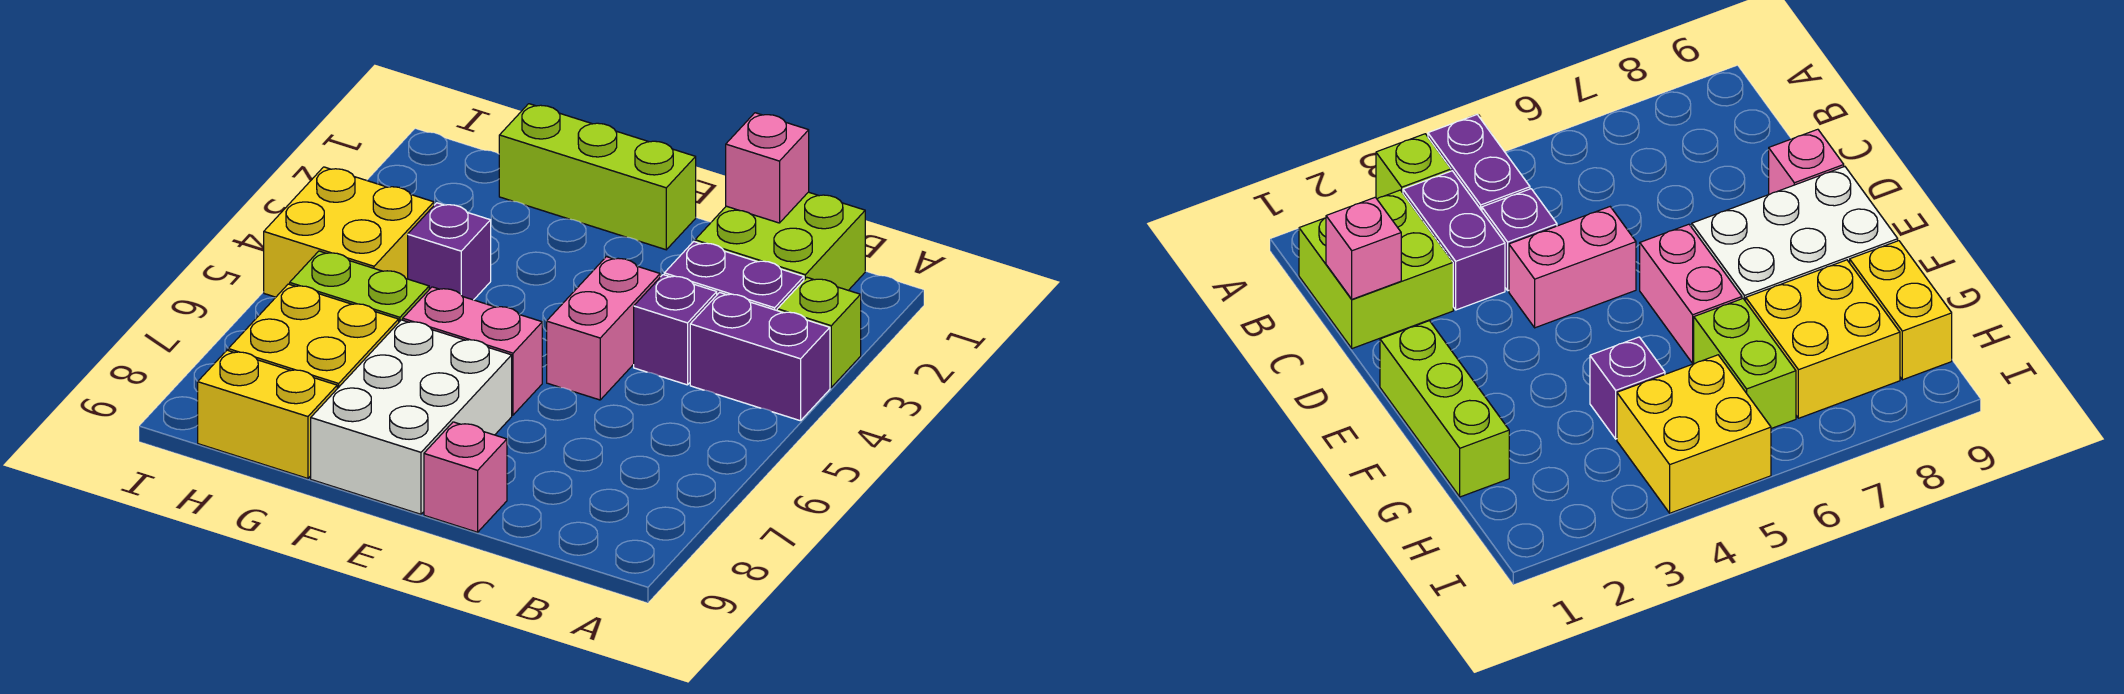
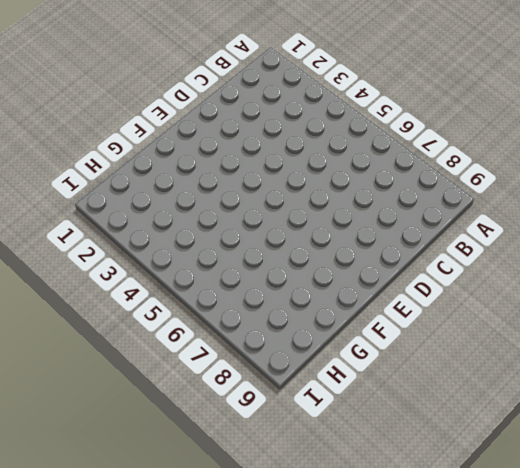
none -> lime brick A3 level 1
none -> purple brick A4:B4 level 1
none -> lime brick B1:C2 level 1

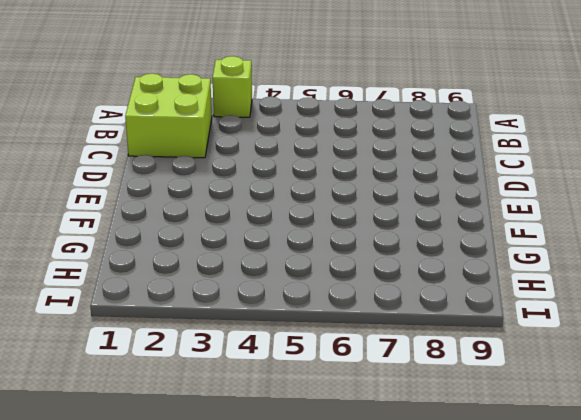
none -> purple brick A4:B4 level 1
none -> purple brick B3:C3 level 1
none -> purple brick C4 level 1

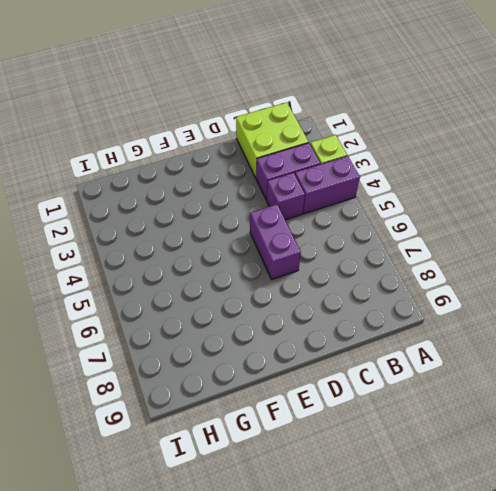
purple brick D5:D6 level 1 -> pink brick D4:D5 level 1
none -> pink brick D9 level 1
none -> lime brick E1:G1 level 1
none -> pink brick E6:F6 level 1

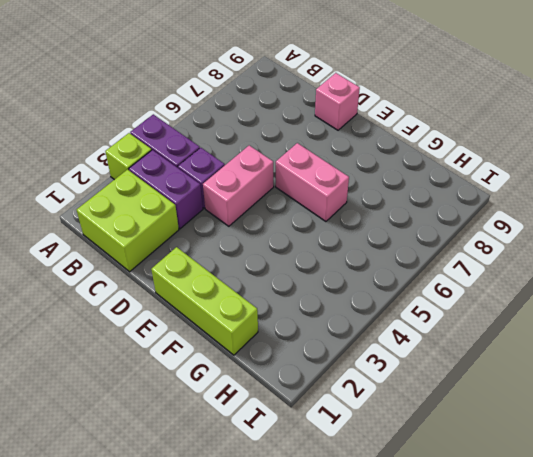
none -> white brick E7:F9 level 1
none -> purple brick G4 level 1
none -> lime brick G6:H6 level 1

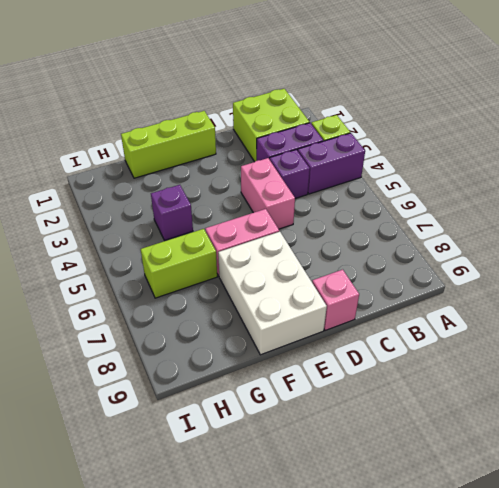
none -> yellow brick G7:H8 level 1
none -> yellow brick G9:H9 level 1
none -> yellow brick H4:I5 level 1

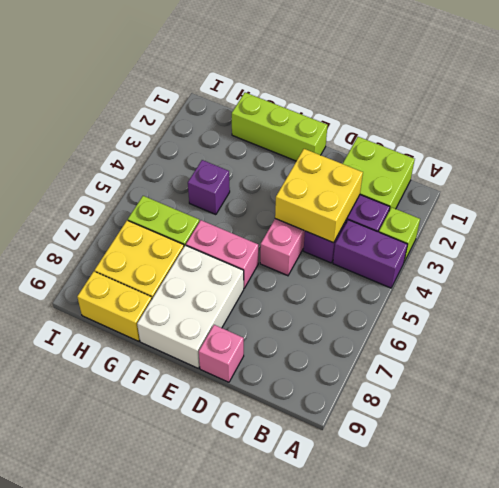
yellow brick C3:D4 level 2 -> yellow brick H4:I5 level 1
none -> pink brick C1 level 2

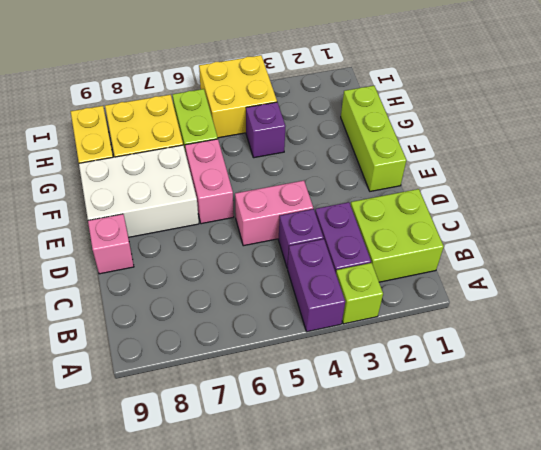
none -> pink brick C1 level 2

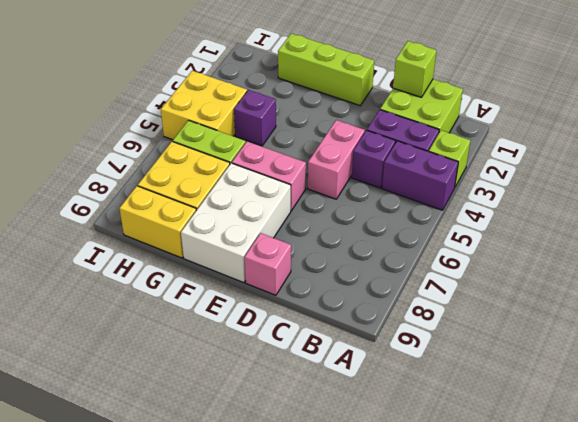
lime brick C1 level 2 -> pink brick C1 level 2

